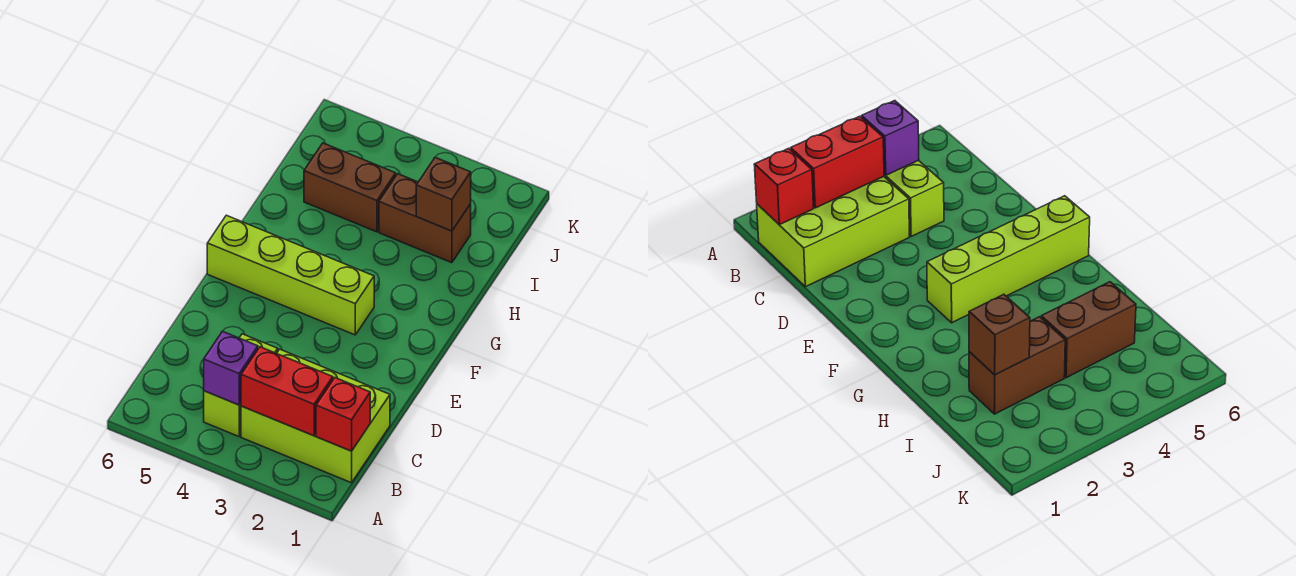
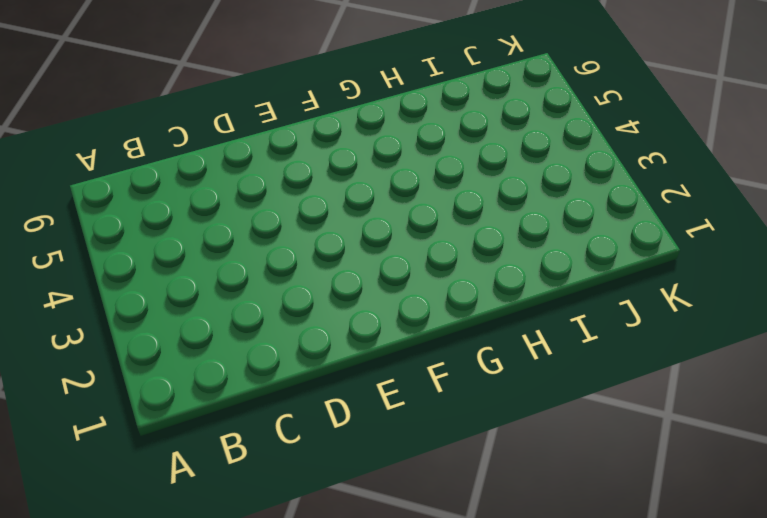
none -> lime brick B1:C3 level 1
none -> lime brick B4:C4 level 1

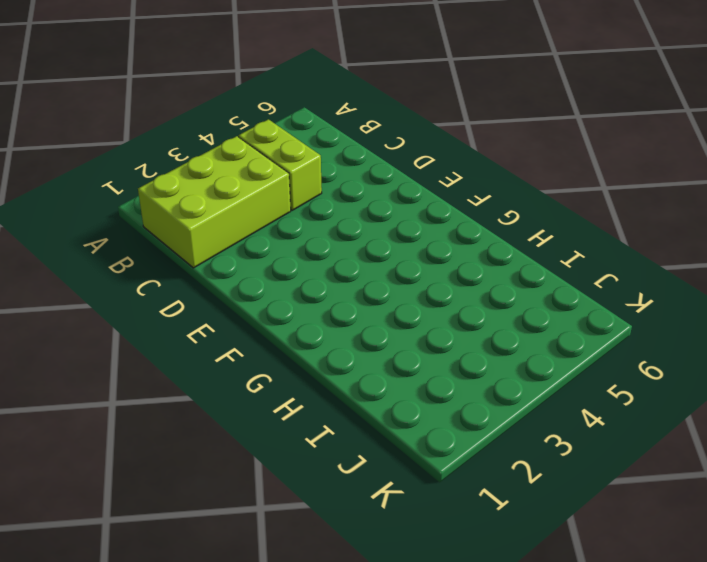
none -> lime brick F3:F6 level 1
none -> brown brick I2:I3 level 1

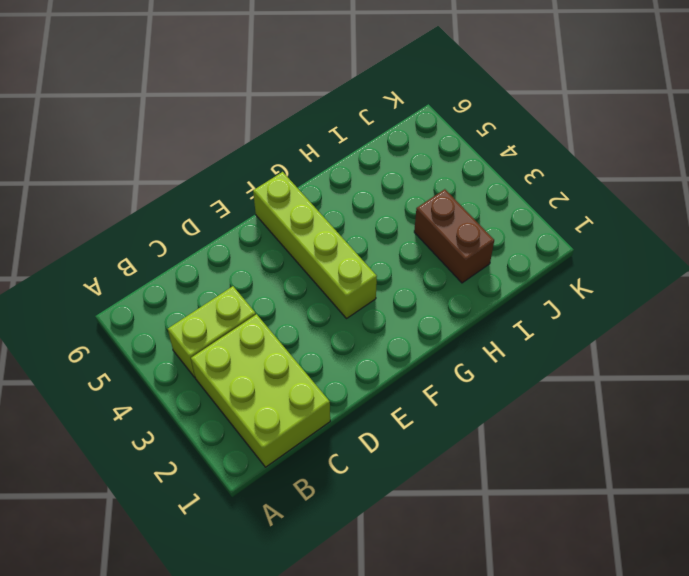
none -> brown brick I4:I5 level 1
none -> red brick B1 level 2

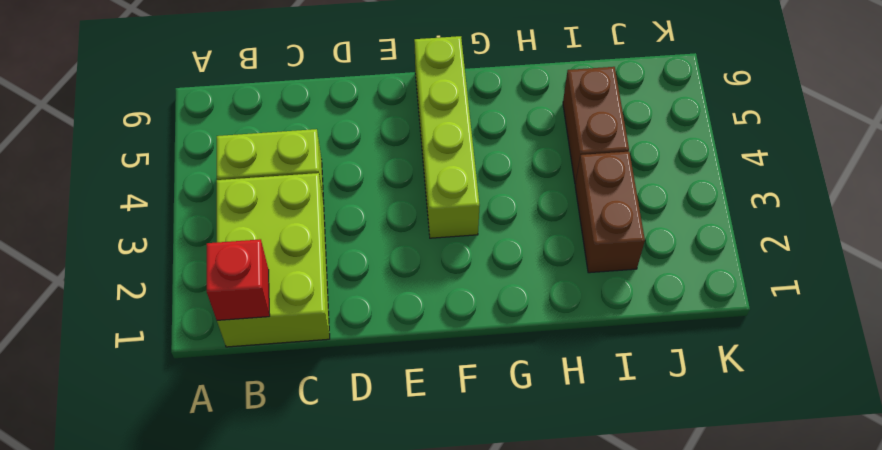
none -> red brick B2:B3 level 2
none -> purple brick B4 level 2

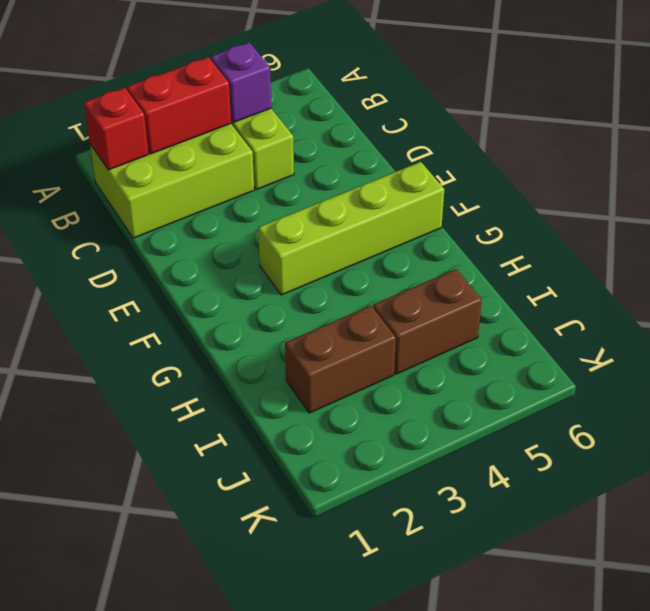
none -> brown brick I2 level 2

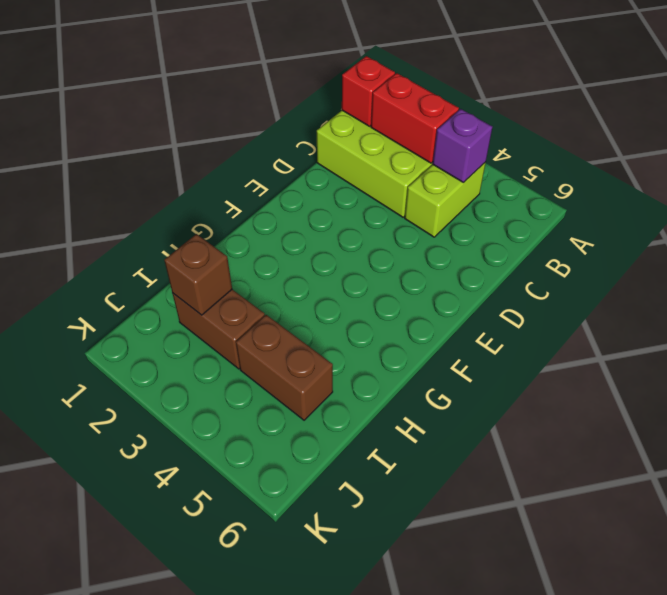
none -> lime brick F3:F6 level 1

